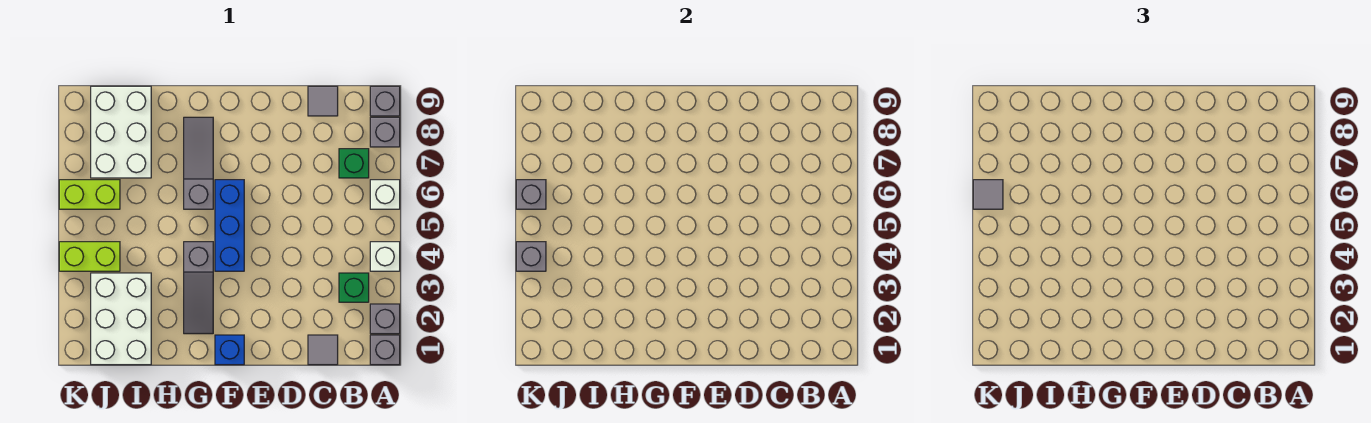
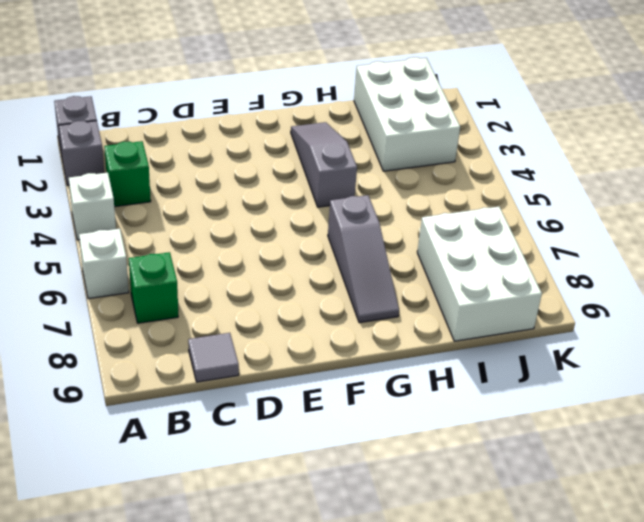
none -> grey brick A8 level 1
none -> grey brick A9 level 1
none -> grey tile C1 level 1

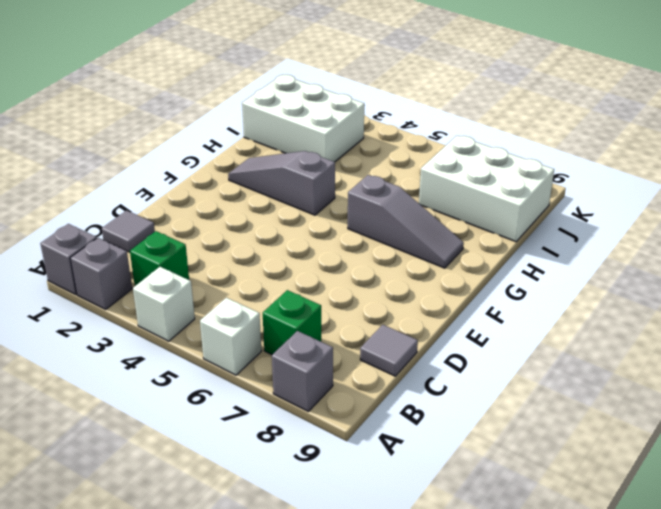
none -> grey brick A9 level 1
none -> blue brick F1 level 1
none -> blue brick F4:F6 level 1

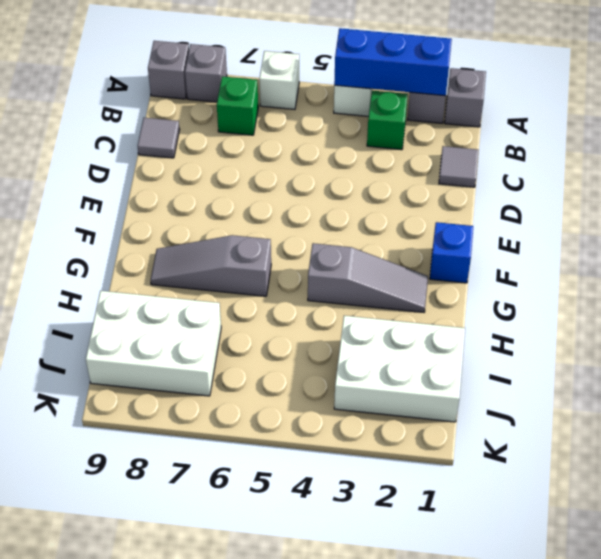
blue brick A2:A4 level 2 -> blue brick F4:F6 level 1
none -> lime brick J4:K4 level 1
none -> lime brick J6:K6 level 1
none -> grey brick K4 level 2

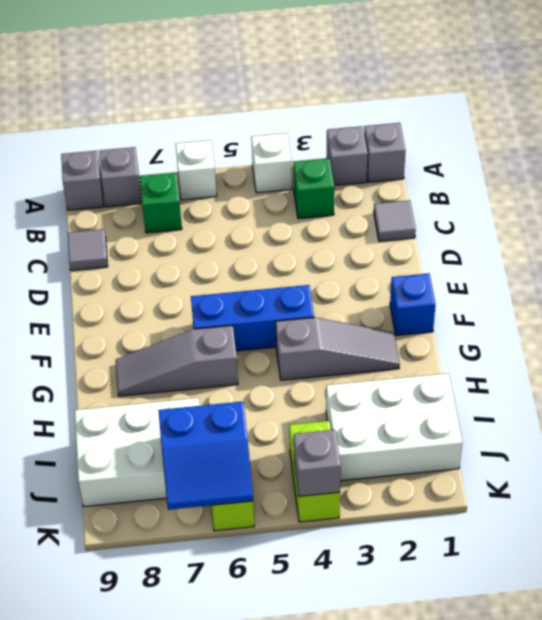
blue slope J6:K7 level 2 top J -> grey brick K6 level 2
none -> grey tile K6 level 3

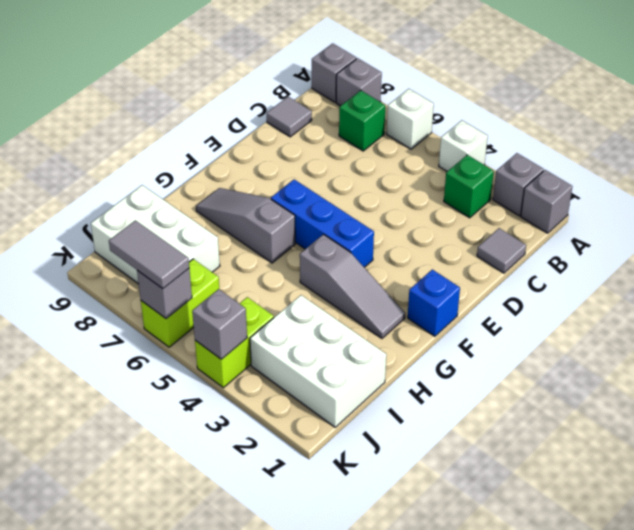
grey tile K6:K7 level 3 -> grey tile K6 level 3

